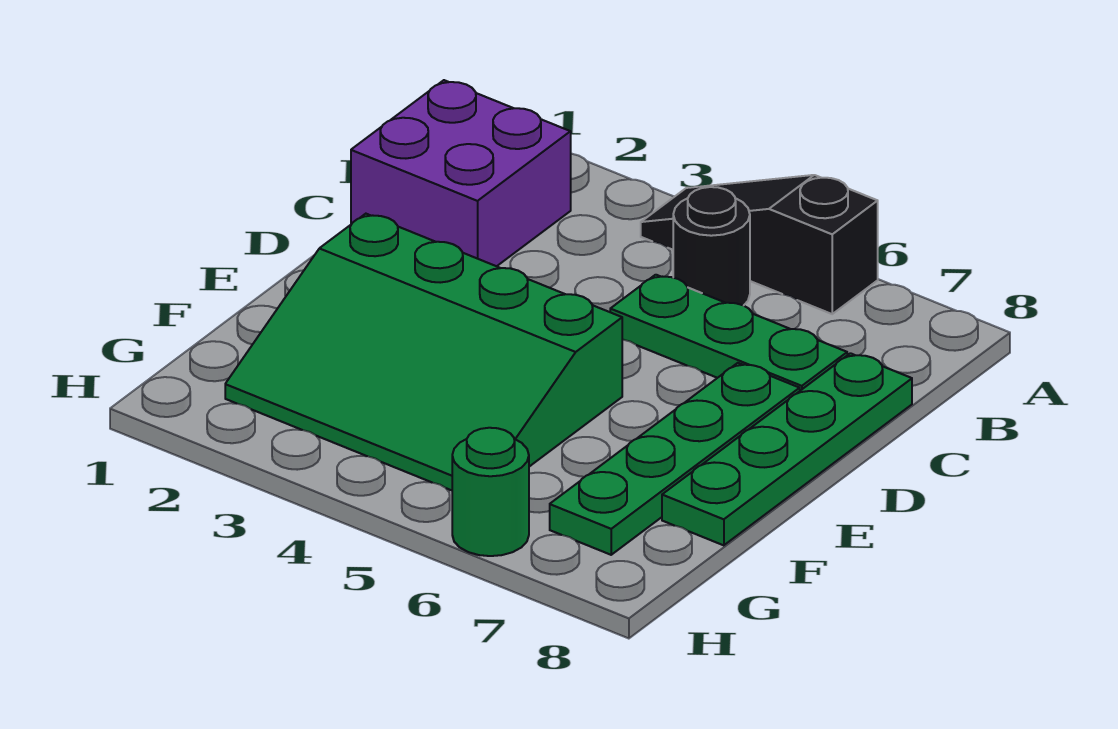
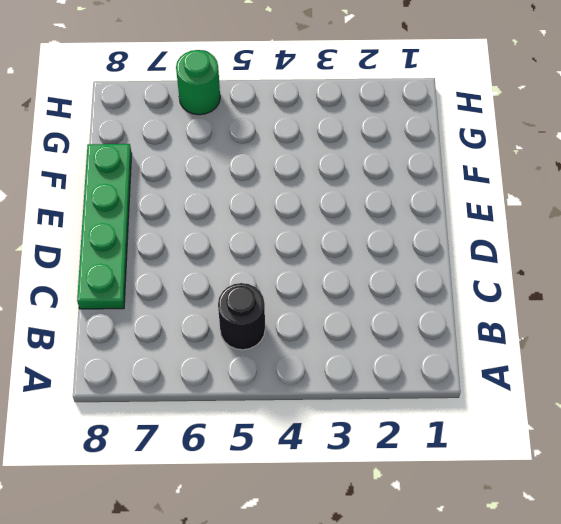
none -> black slope A4:A6 level 1 top 6
none -> purple brick B1:C2 level 1

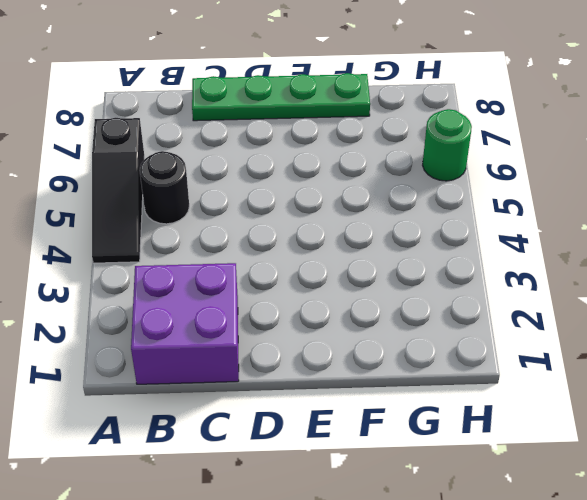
none -> green plate C5:C7 level 1
none -> green plate D7:G7 level 1

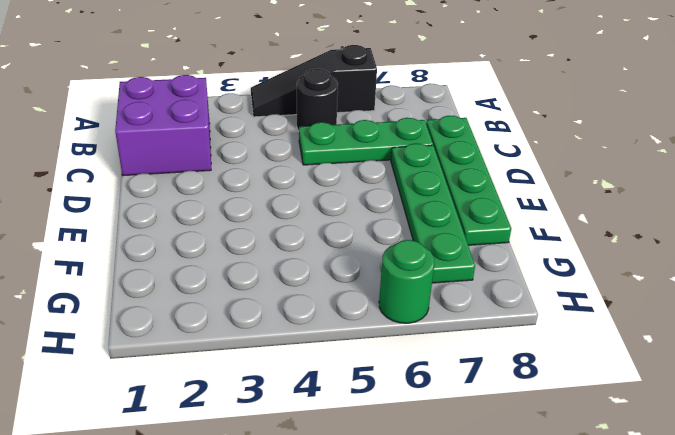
none -> green slope E2:G5 level 1 top E

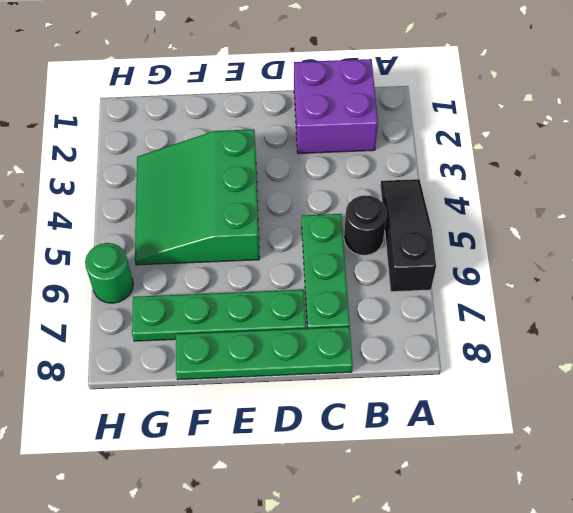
green slope E3:G5 level 1 top E -> green slope E2:G5 level 1 top E

